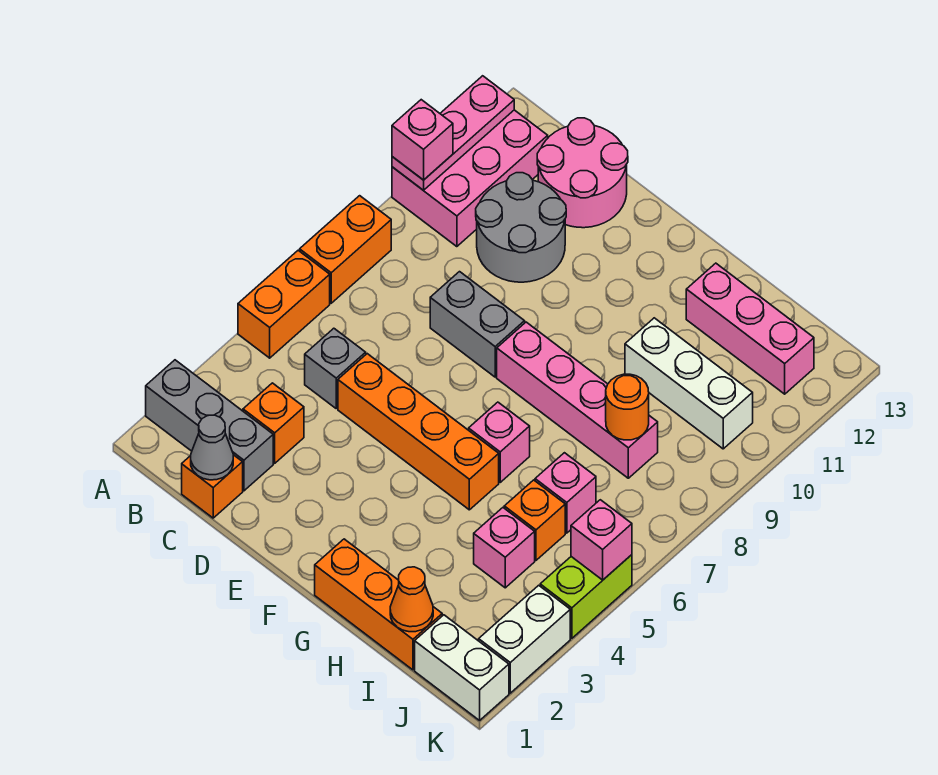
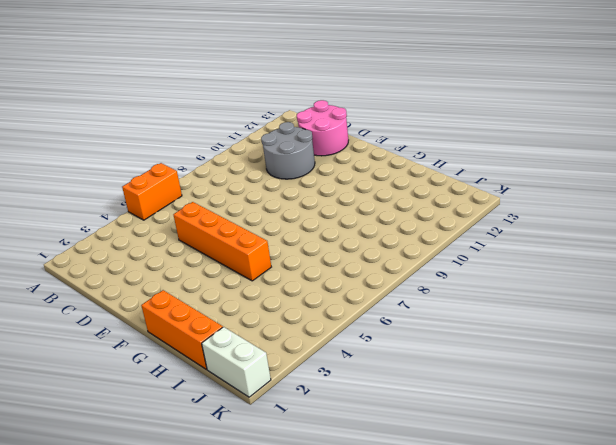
none -> grey brick A2:C2 level 1
none -> orange brick A7:A8 level 1
none -> pink brick A10:B12 level 1

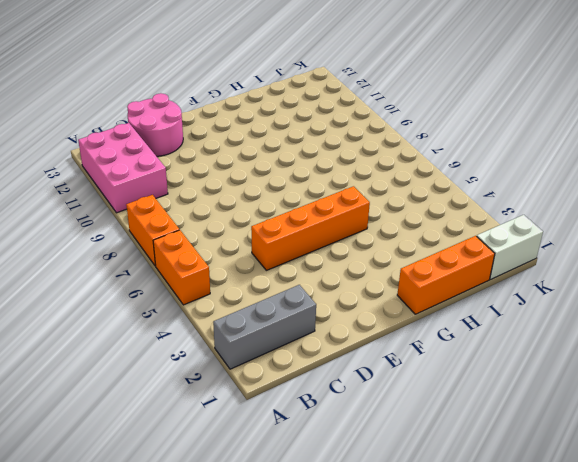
none -> orange brick C1 level 1
none -> orange brick C3 level 1
none -> grey brick C5 level 1

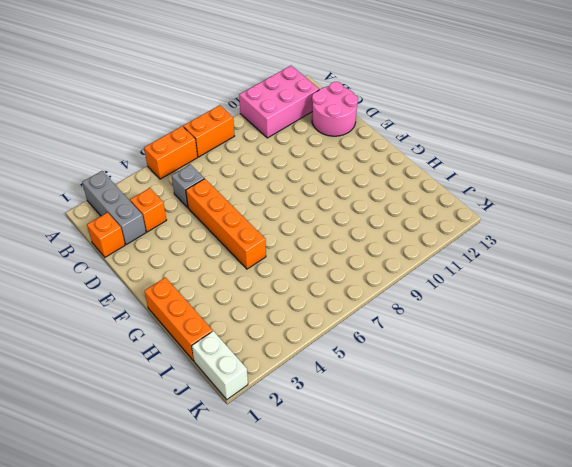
none -> grey round brick C10:D11 level 1
none -> grey brick D8:E8 level 1
none -> pink brick F8:I8 level 1

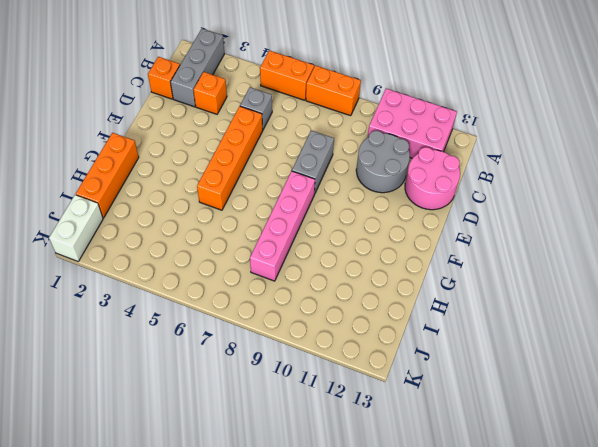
none -> pink brick G6 level 1
none -> white brick H10:J10 level 1
none -> pink brick H12:J12 level 1

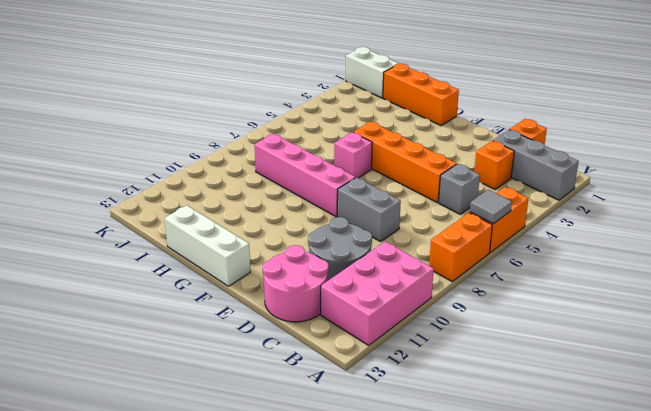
grey tile A6 level 2 -> none
white brick F13:H13 level 1 -> white brick H10:J10 level 1
none -> pink brick H12:J12 level 1
none -> pink brick I4 level 1
none -> orange brick I5 level 1

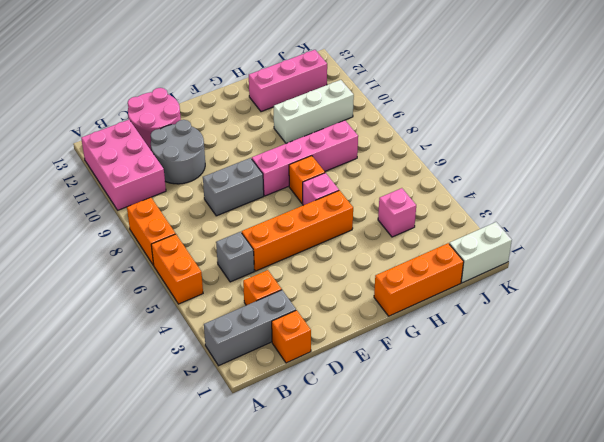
orange brick G7 level 1 -> orange brick I5 level 1
none -> pink brick I6 level 1
none -> white brick K2:K3 level 1
none -> lime brick K4:K5 level 1

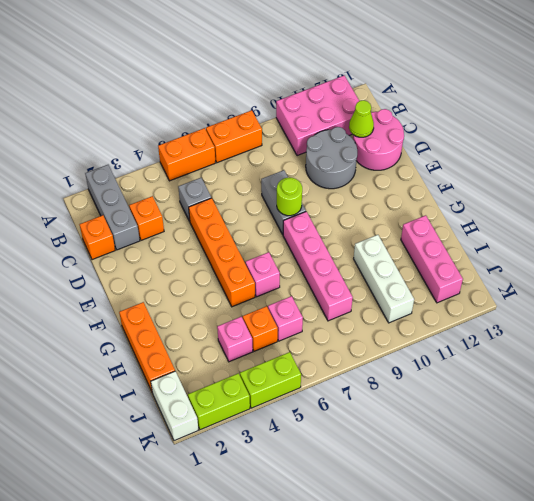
lime cone C12 level 2 -> none
lime round brick E8 level 2 -> none
lime brick K2:K3 level 1 -> white brick K2:K3 level 1
none -> pink plate A10:A12 level 2
none -> grey cone C1 level 2
none -> orange cone I1 level 2

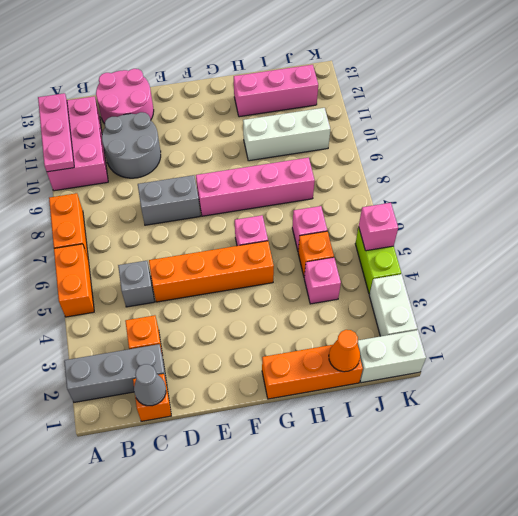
none -> orange round brick I8 level 2
none -> pink brick A10 level 3

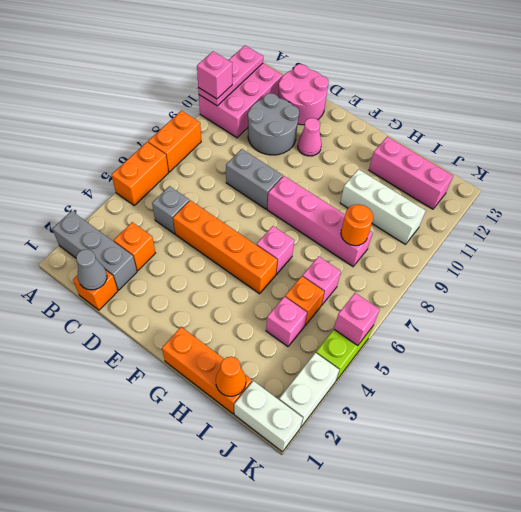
pink cone E11 level 1 -> none

